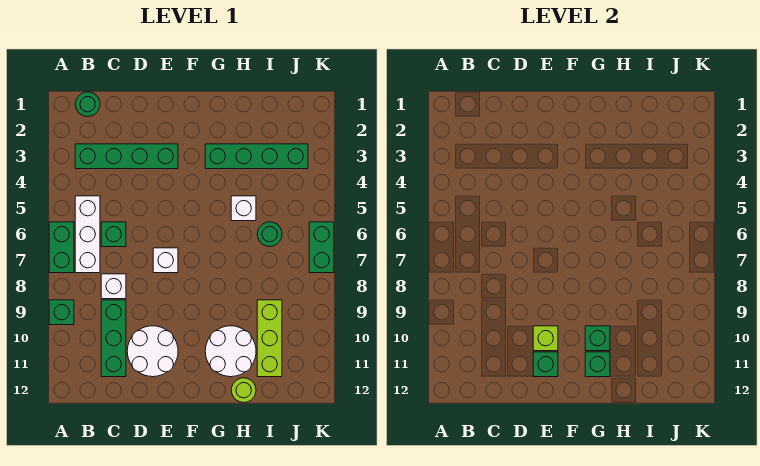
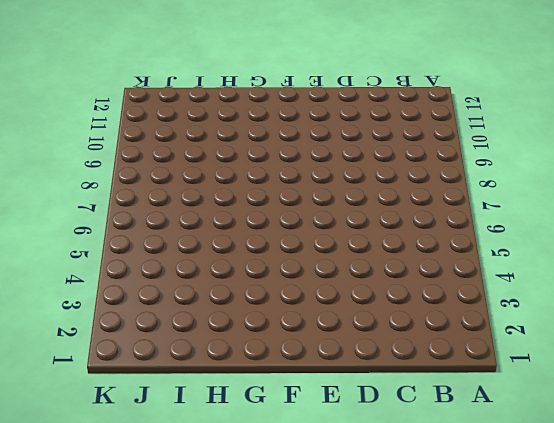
none -> green brick A6:A7 level 1
none -> green brick A9 level 1
none -> green round brick B1 level 1

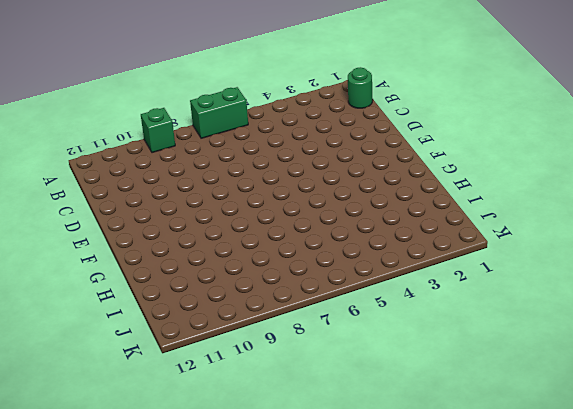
none -> green brick B3:E3 level 1
none -> white brick B5:B7 level 1
none -> green brick C6 level 1

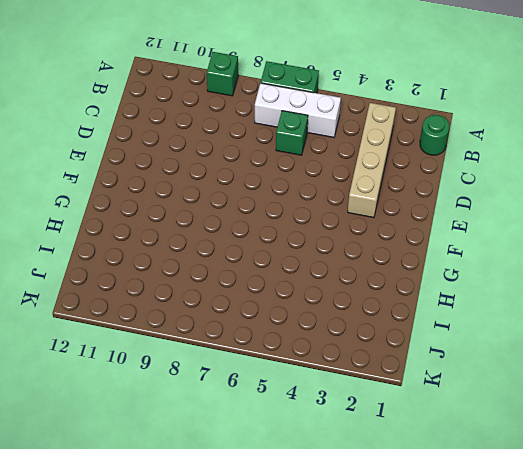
tan brick B3:E3 level 1 -> green brick B3:E3 level 1
none -> white brick C8 level 1
none -> green brick C9:C11 level 1
none -> white round brick D10:E11 level 1

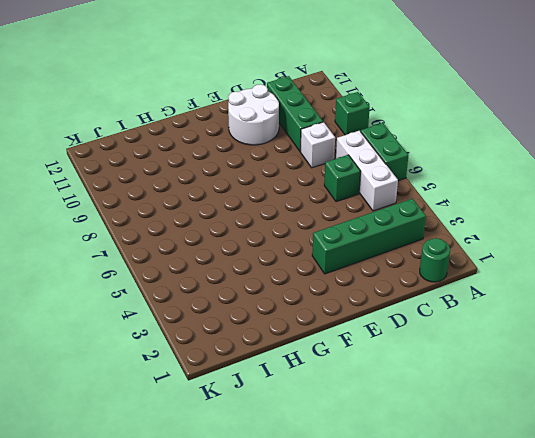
none -> white brick E7 level 1
none -> green brick G3:J3 level 1
none -> white round brick G10:H11 level 1

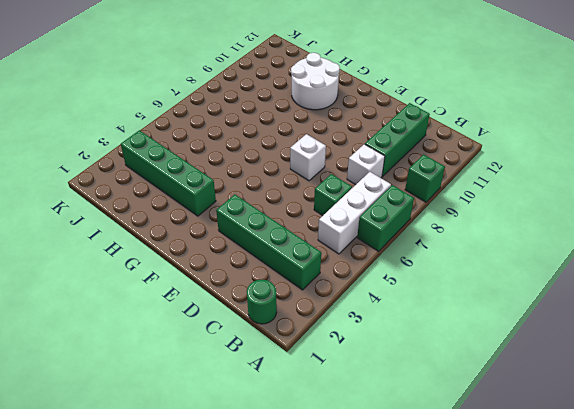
none -> white round brick D10:E11 level 1
none -> white brick H5 level 1
none -> lime round brick H12 level 1

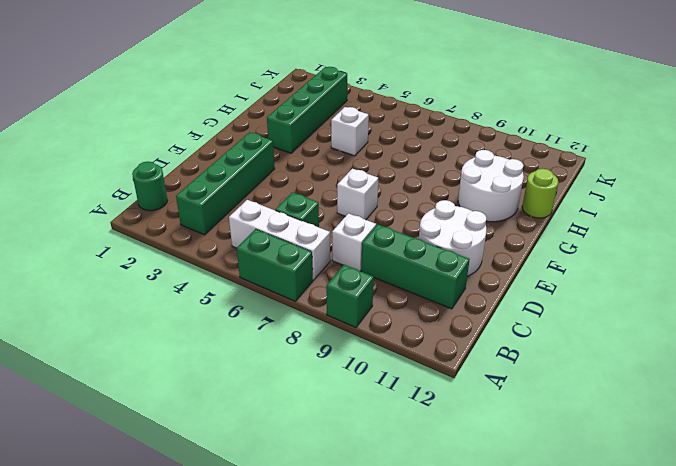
none -> green round brick I6 level 1
none -> lime brick I9:I11 level 1
none -> green brick K6:K7 level 1

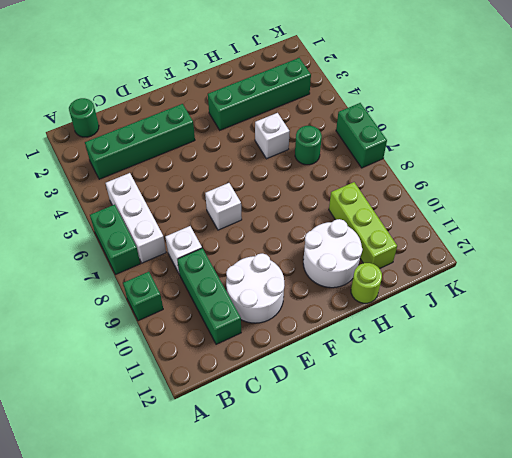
none -> green brick C6 level 1
none -> lime brick E10 level 2
none -> green brick E11 level 2

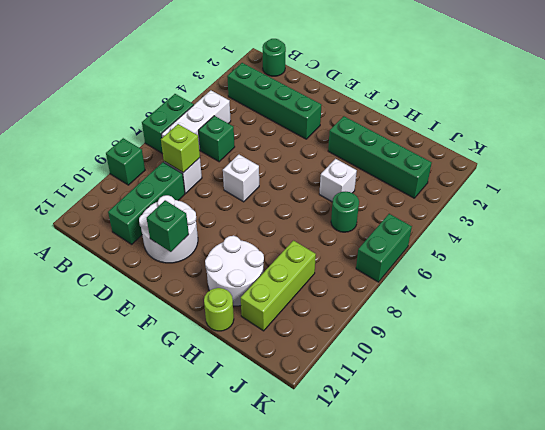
lime brick C8 level 2 -> lime brick E10 level 2
none -> green brick G10 level 2
none -> green brick G11 level 2

